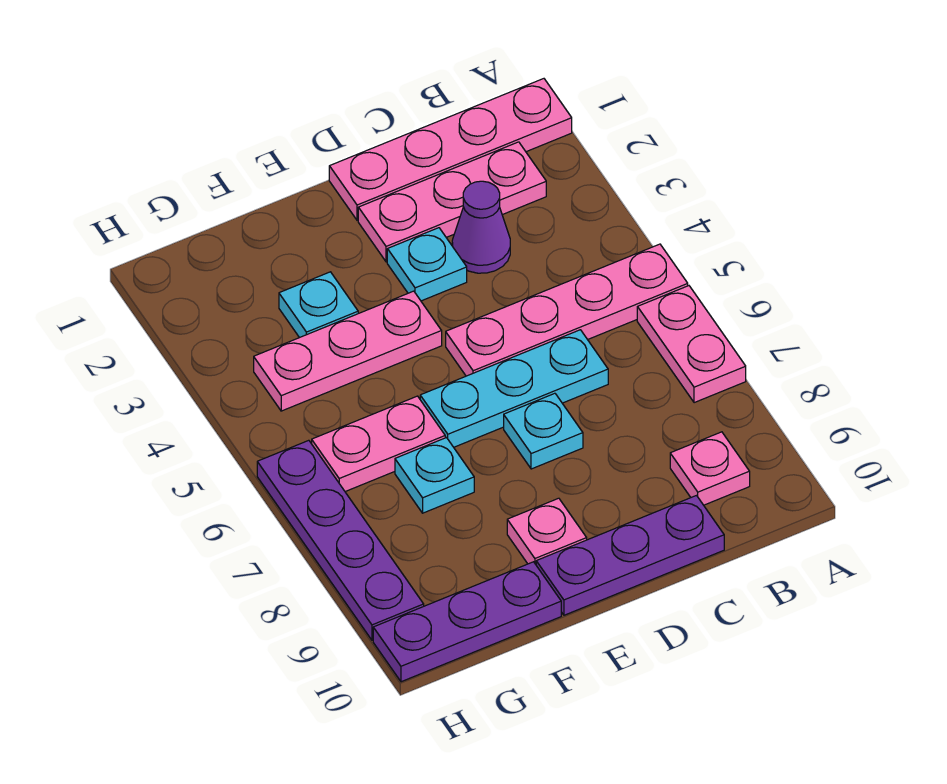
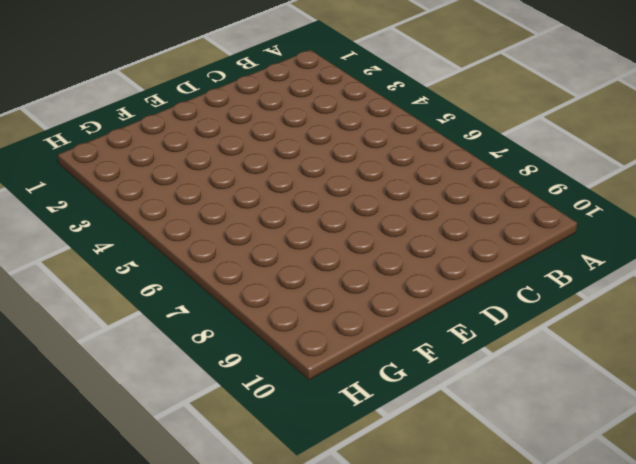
none -> pink plate A1:D1 level 1
none -> pink plate A5:D5 level 1
none -> pink plate A6:A7 level 1

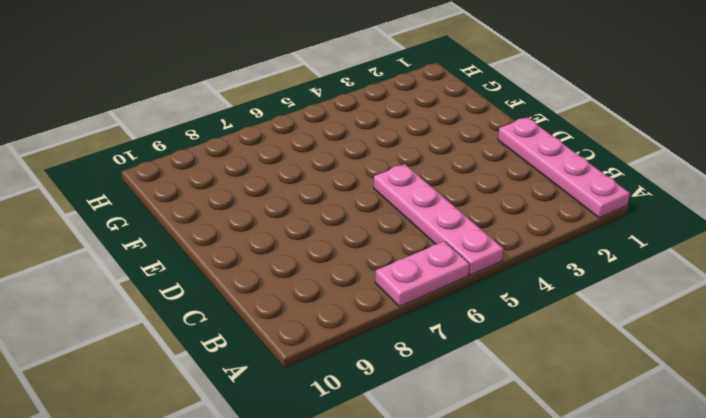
none -> pink plate B2:D2 level 1
none -> pink plate B9 level 1
none -> purple cone C3 level 1

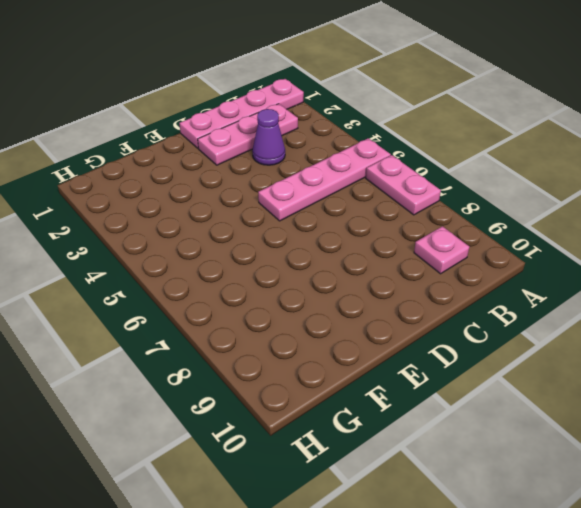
none -> cyan plate C6:E6 level 1
none -> purple plate C10:E10 level 1
none -> cyan plate D3 level 1

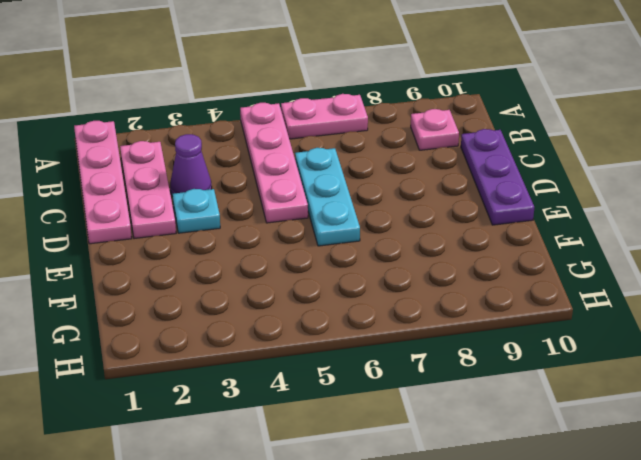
none -> cyan plate D7 level 1
none -> pink plate E4:G4 level 1
none -> pink plate E9 level 1

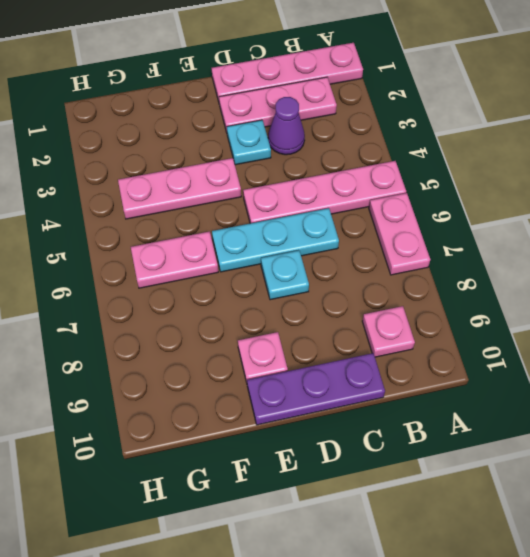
none -> cyan plate F3 level 1
none -> cyan plate F7 level 1
none -> purple plate F10:H10 level 1

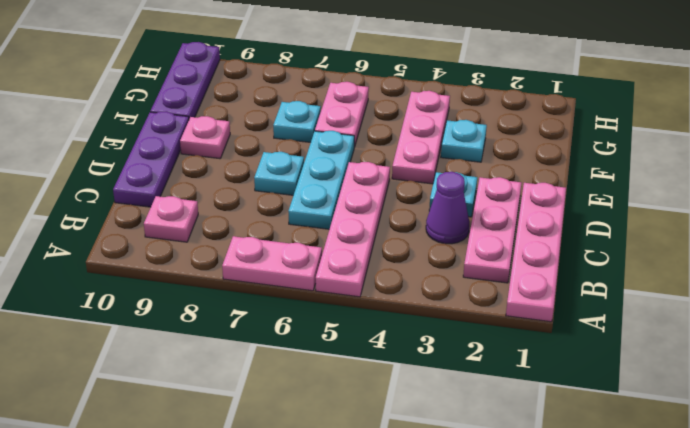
none -> purple plate H6:H9 level 1

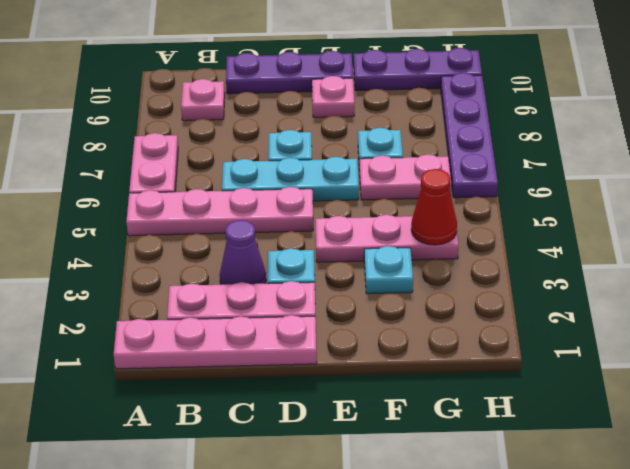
red cone G4 level 2 -> none

